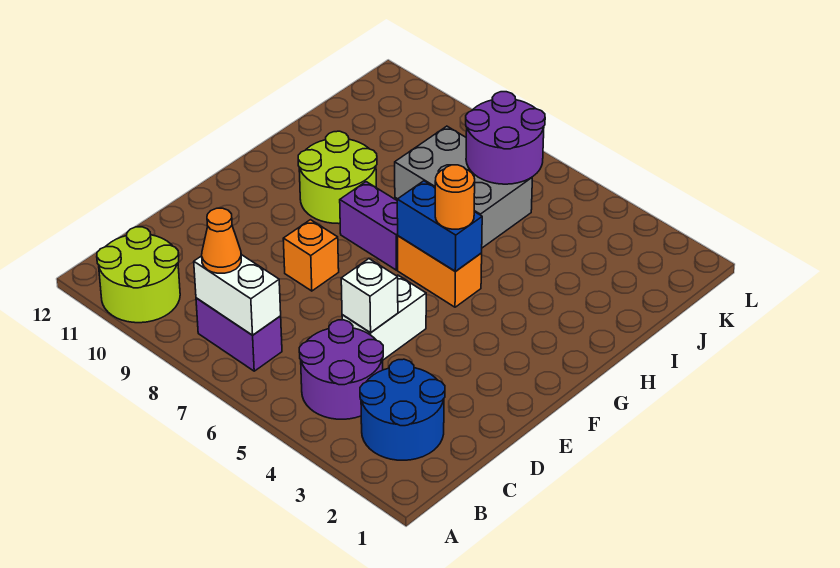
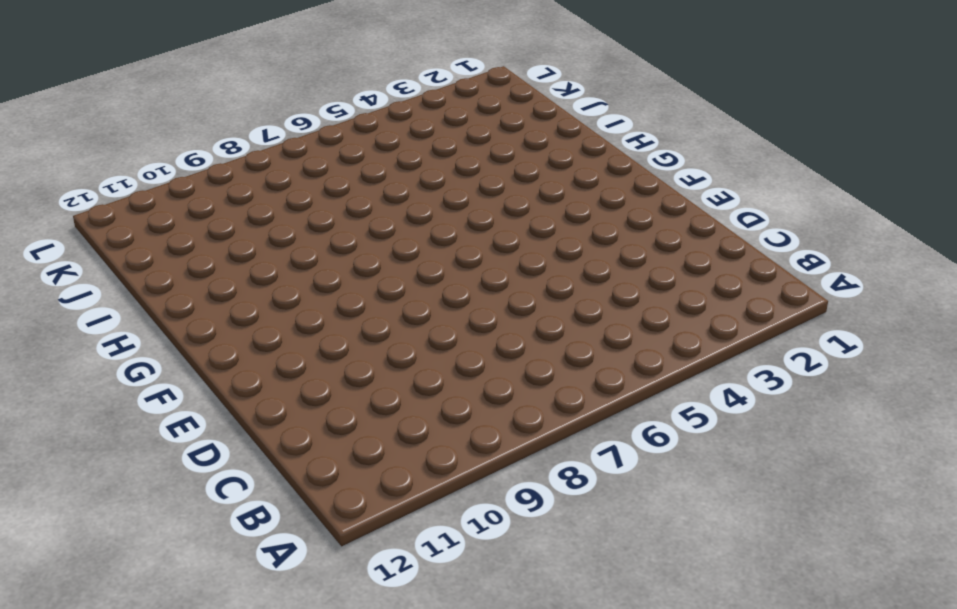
none -> lime round brick A10:B11 level 1
none -> blue round brick B2:C3 level 1
none -> purple round brick B4:C5 level 1

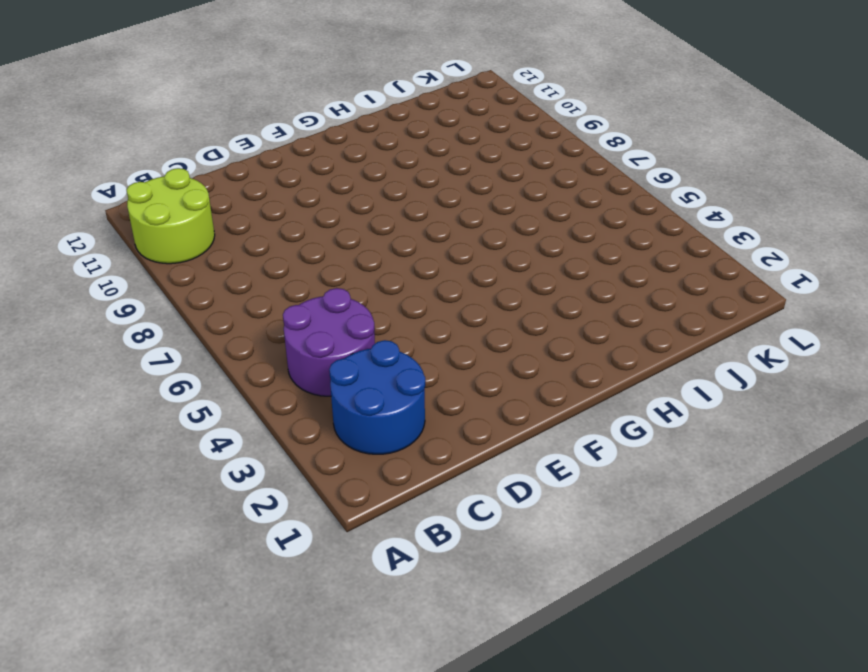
none -> purple brick B7:B8 level 1
none -> white brick D5:E5 level 1
none -> orange brick E8 level 1

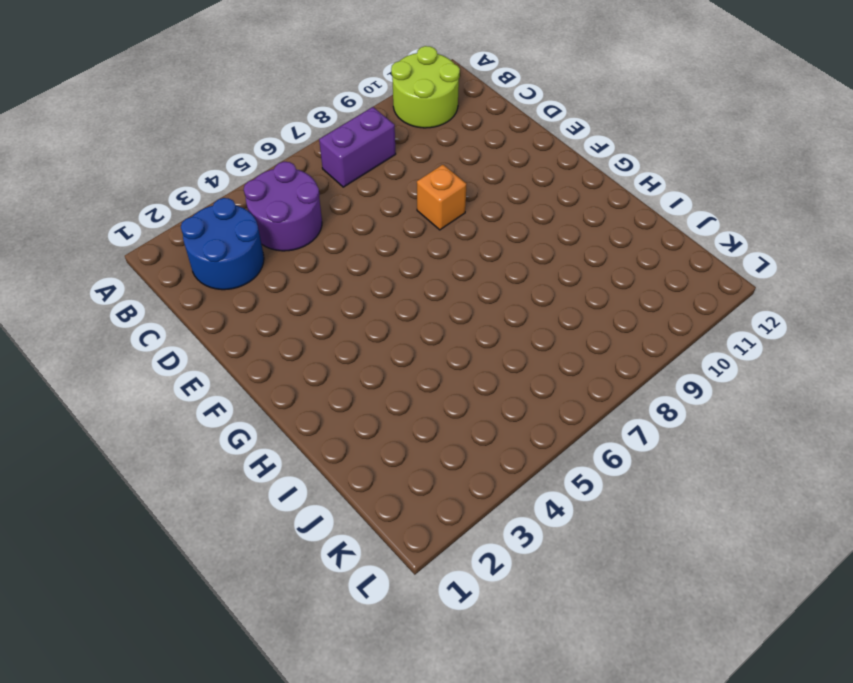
none -> white brick D5:E5 level 1
none -> orange brick G5:G6 level 1
none -> purple brick G7:G8 level 1

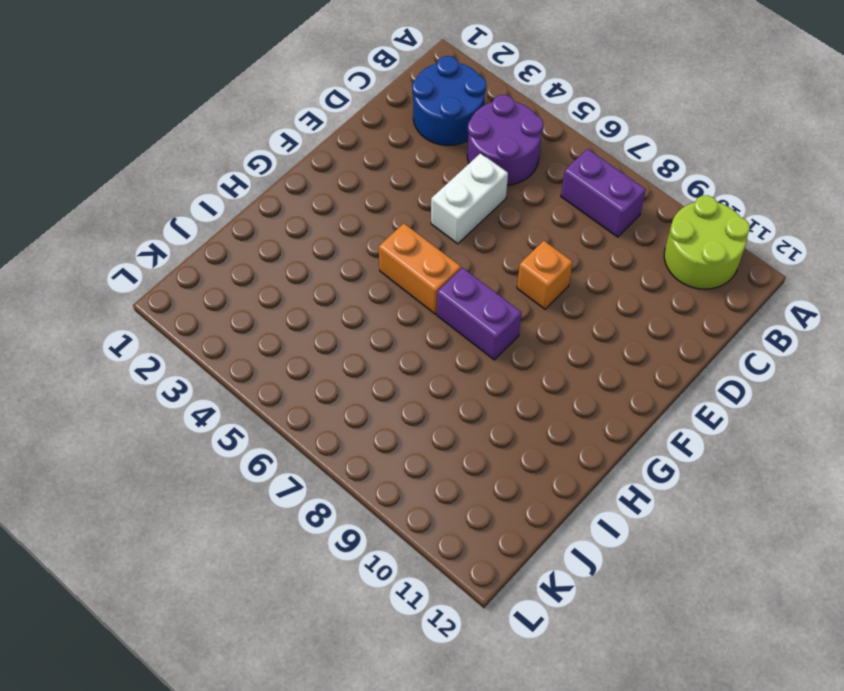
none -> lime round brick G9:H10 level 1
none -> grey brick I6:J8 level 1
none -> white brick B7:B8 level 2

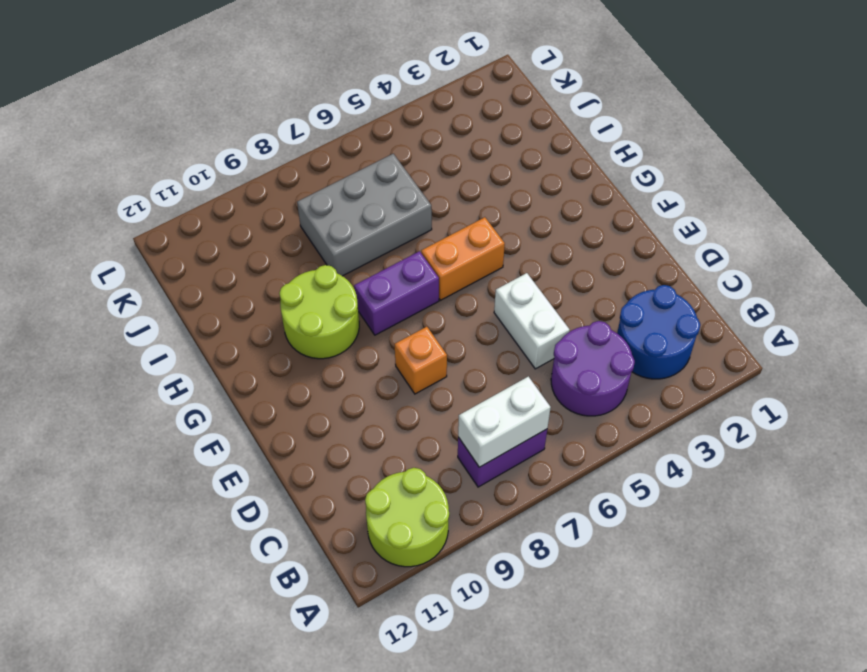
none -> white brick D5 level 2
none -> blue brick G5:G6 level 2
none -> purple round brick J6:K7 level 2

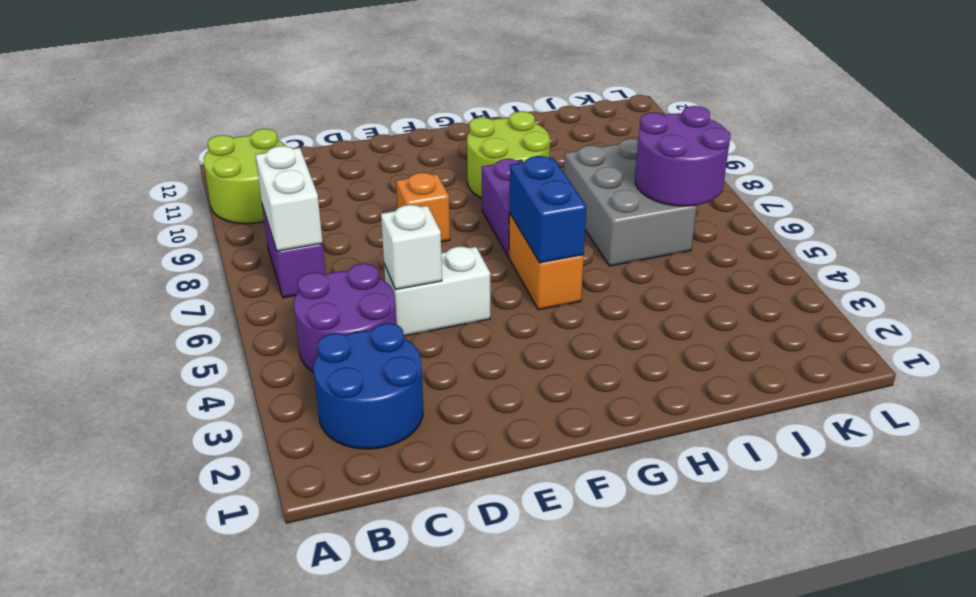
none -> orange cone B8 level 3
none -> orange round brick G5 level 3

